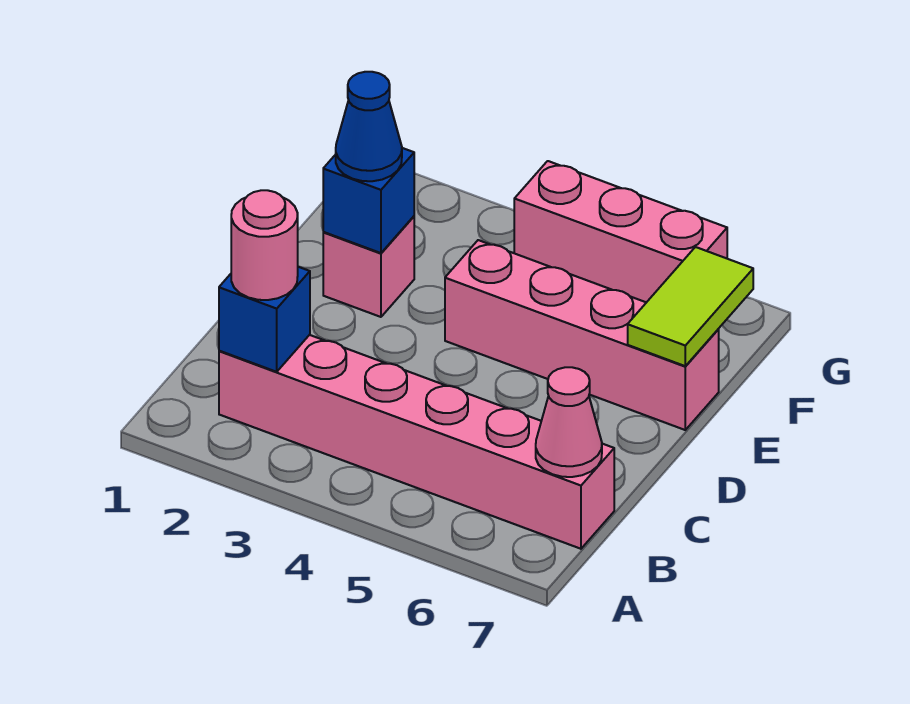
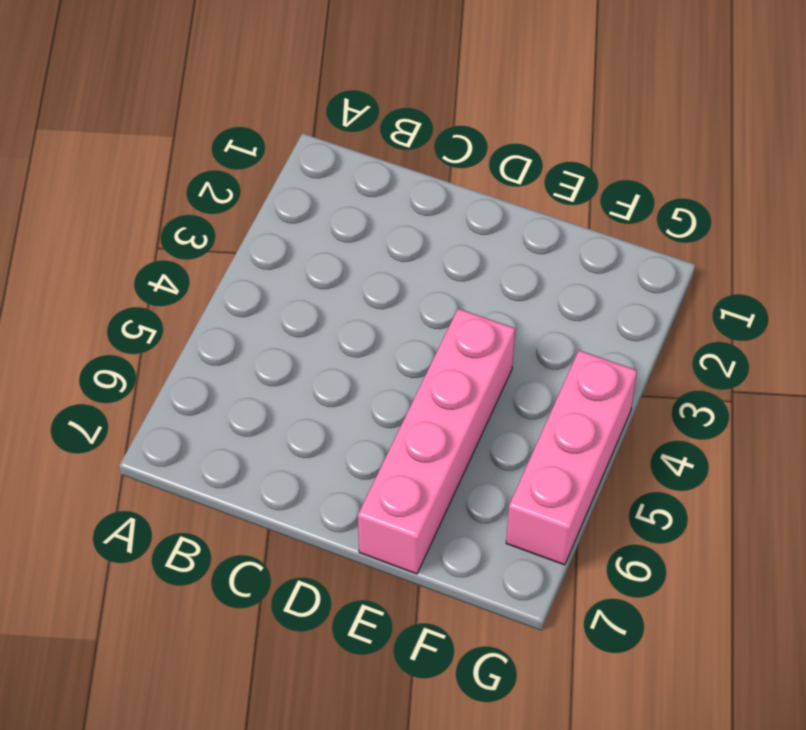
none -> pink brick B2:B7 level 1
none -> pink brick E2 level 1

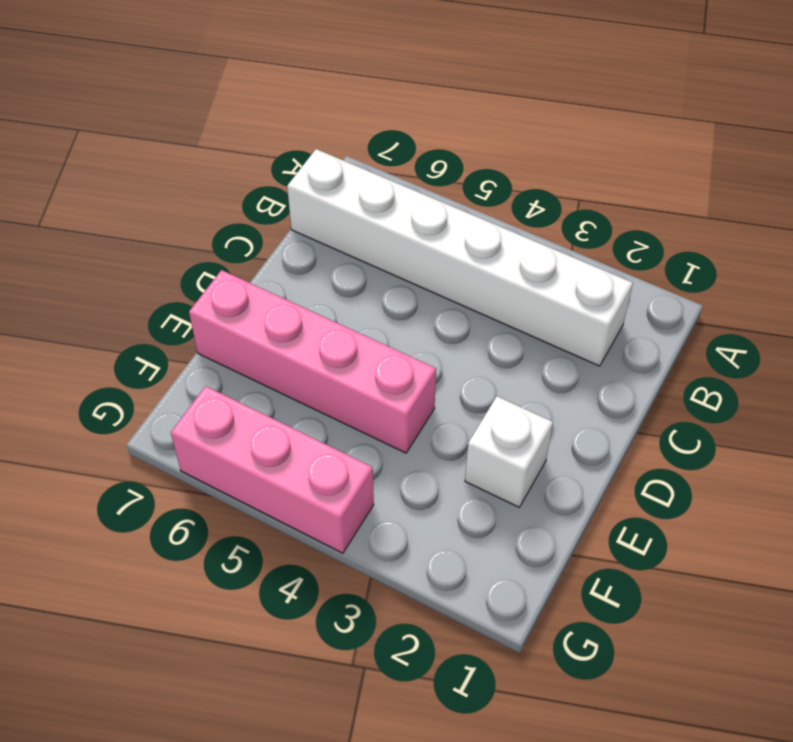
white brick B2:B7 level 1 -> pink brick B2:B7 level 1
white brick E2 level 1 -> pink brick E2 level 1
none -> blue brick B2 level 2
none -> pink cone B7 level 2

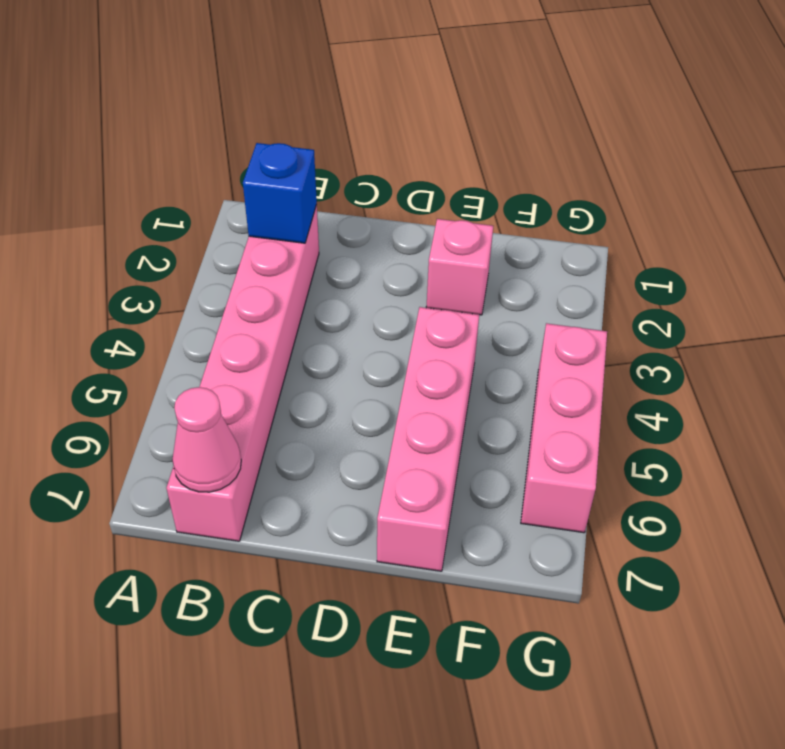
none -> blue brick E2 level 2
none -> lime tile E7:F7 level 2

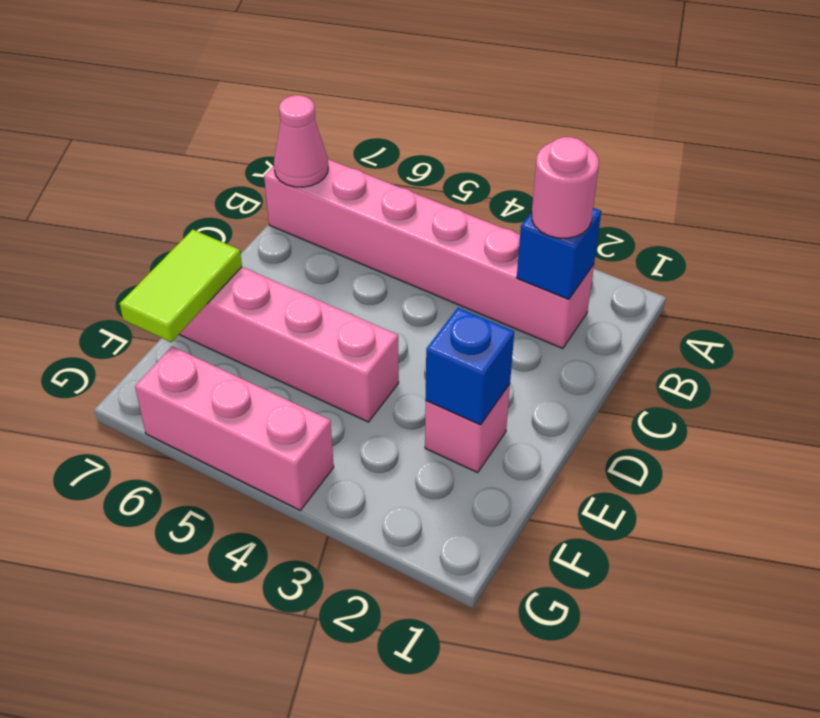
none -> blue cone E2 level 3

